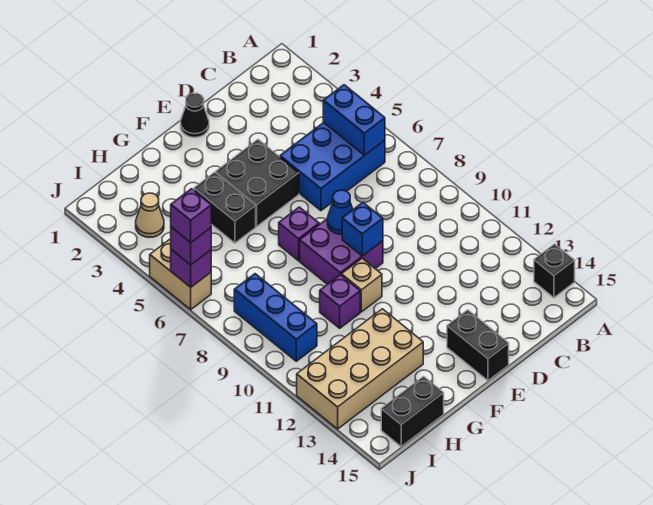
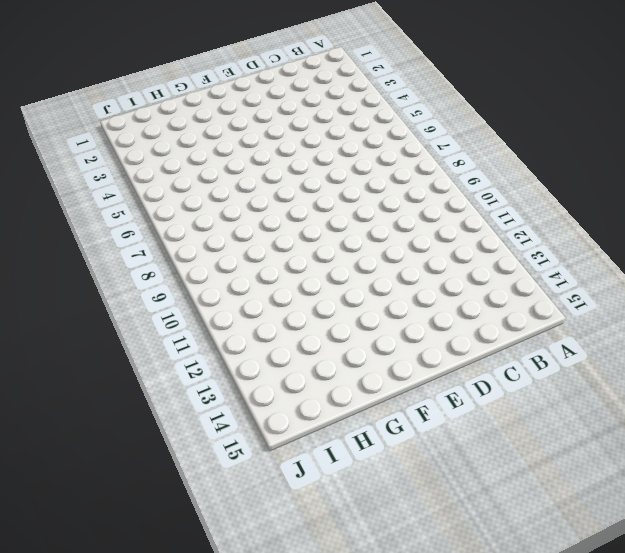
none -> black brick A14 level 1
none -> blue brick B5:D6 level 1
none -> black cone E1 level 1

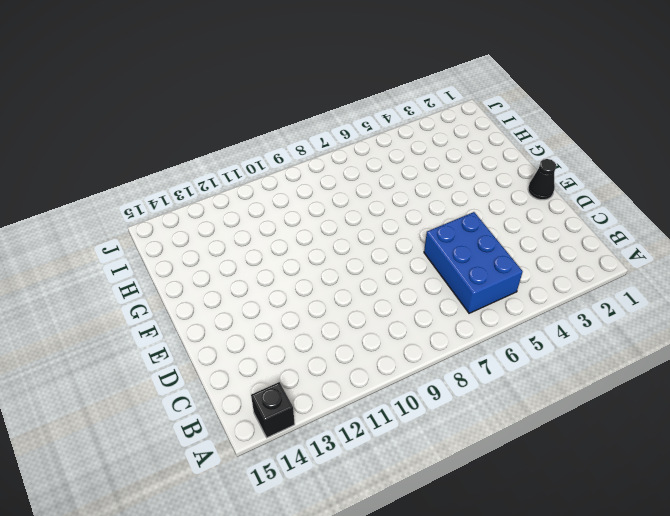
none -> black brick E4:F5 level 1
none -> purple brick E8:F9 level 1
none -> black brick E14:E15 level 1

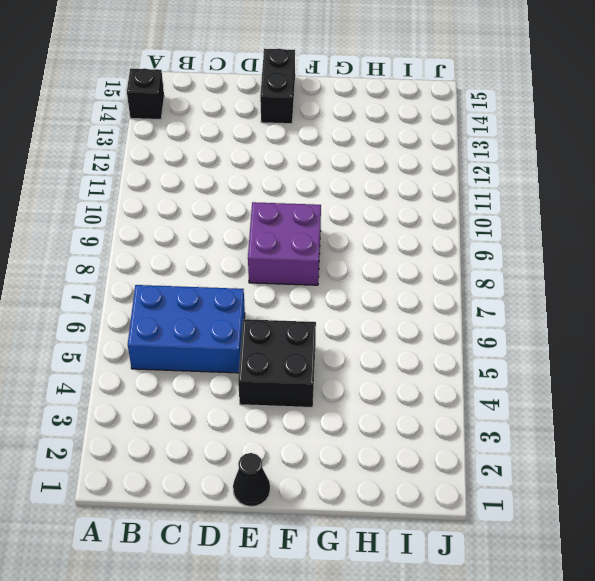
none -> purple brick F7 level 1
none -> tan brick F10 level 1
none -> black brick G4:G5 level 1

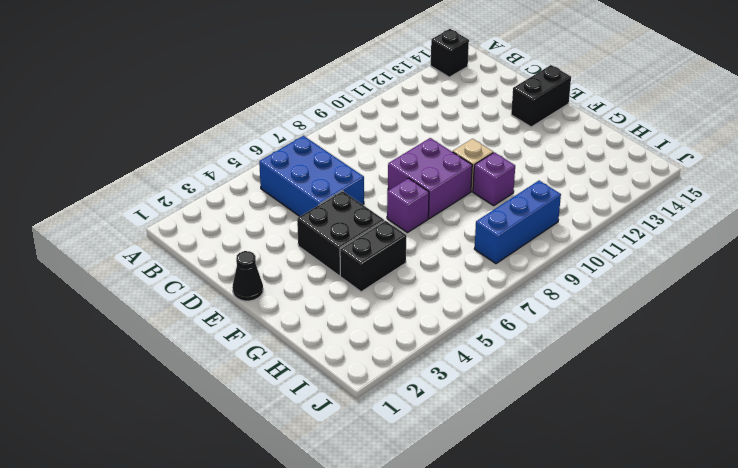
none -> tan brick G12:J13 level 1
none -> black brick H15:I15 level 1
none -> tan cone I3 level 1

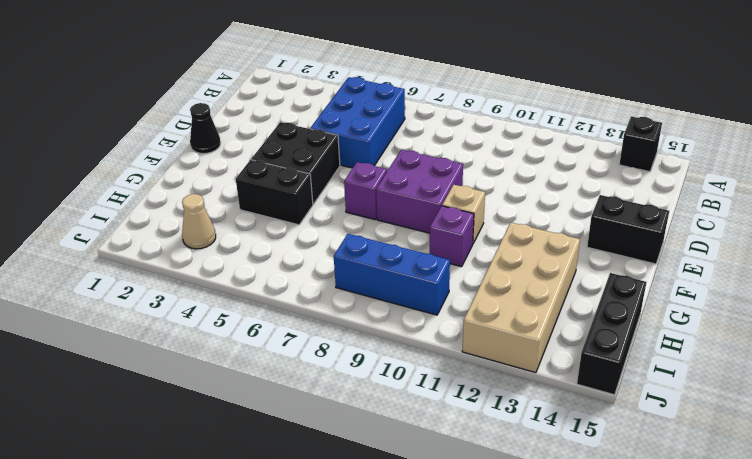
black brick H15:J15 level 1 -> black brick H15:I15 level 1
none -> tan brick J5:J6 level 1
none -> blue brick B5:B6 level 2
none -> blue cone E8 level 2

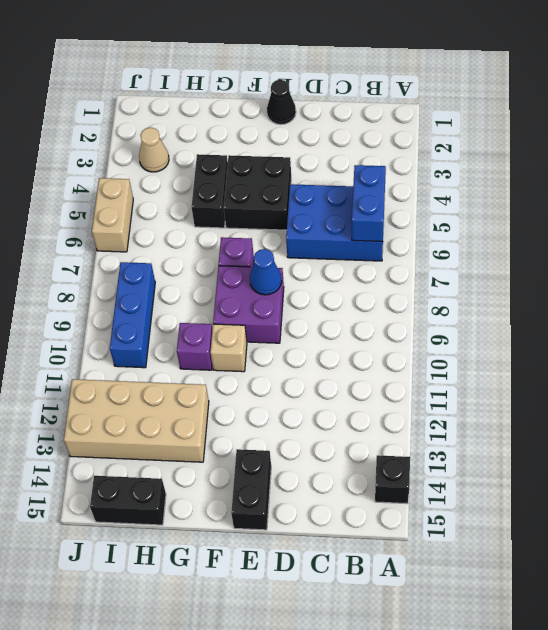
none -> blue brick E9 level 2
none -> purple brick J6 level 2
none -> purple brick J6 level 3

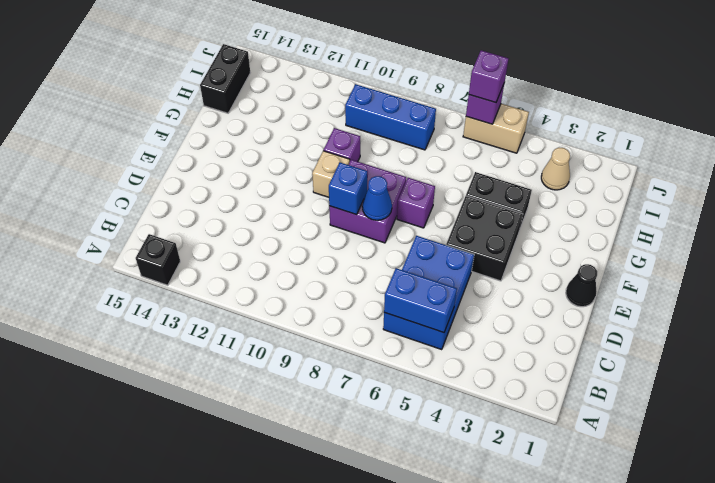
none -> black brick E14:E15 level 1
none -> tan brick G12:J13 level 1
none -> purple brick J6 level 4

